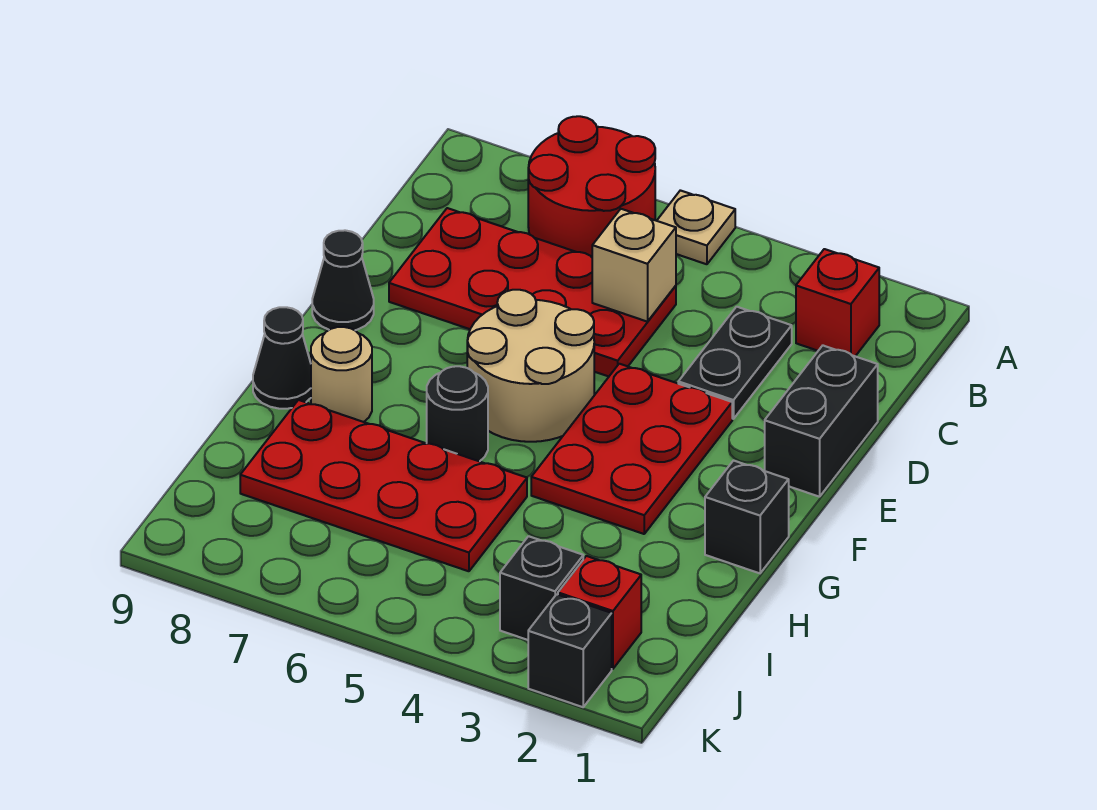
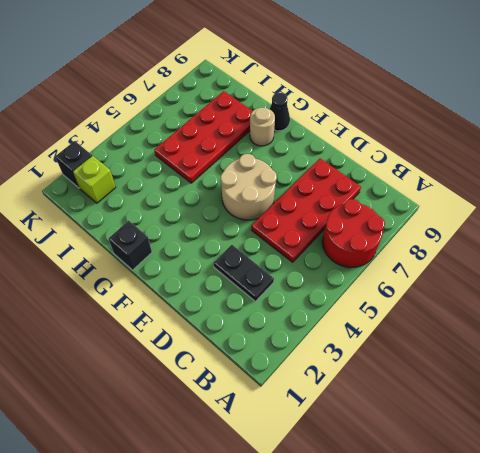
lime brick J2 level 1 -> red brick J2 level 1
none -> tan plate A5 level 1
none -> red brick B2 level 1
none -> black brick D1:E1 level 1

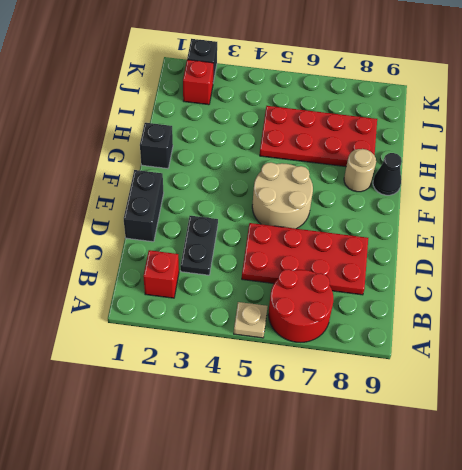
none -> red plate E3:G4 level 1
none -> black cone E9 level 1
none -> black round brick G6 level 1

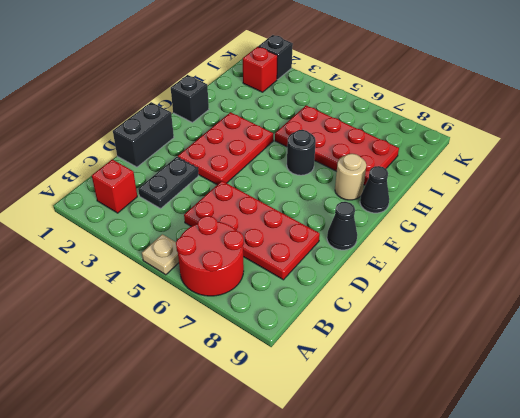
none -> tan round brick E5:F6 level 1
none -> black brick J3 level 1
none -> tan brick C5 level 2

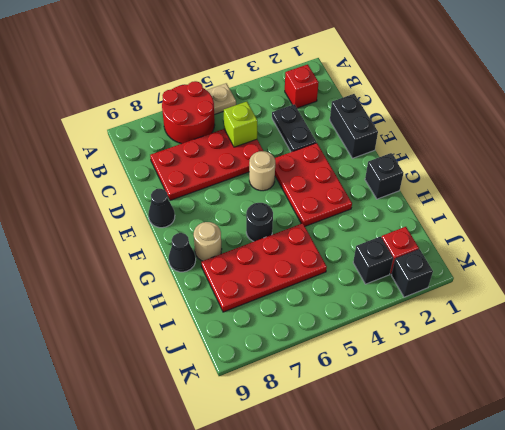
lime brick C5 level 2 -> tan brick C5 level 2
tan round brick E5 level 1 -> tan round brick E5:F6 level 1

